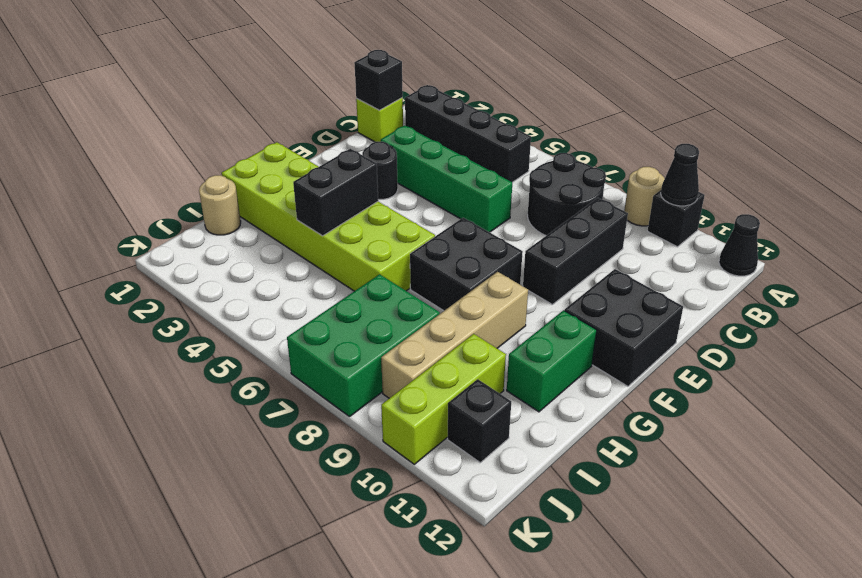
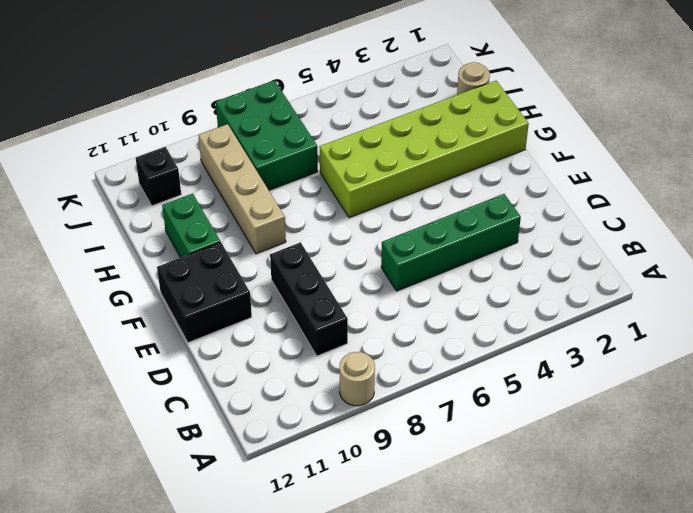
none -> black brick A10 level 1
none -> black cone A12 level 1
none -> black brick B2:B5 level 1

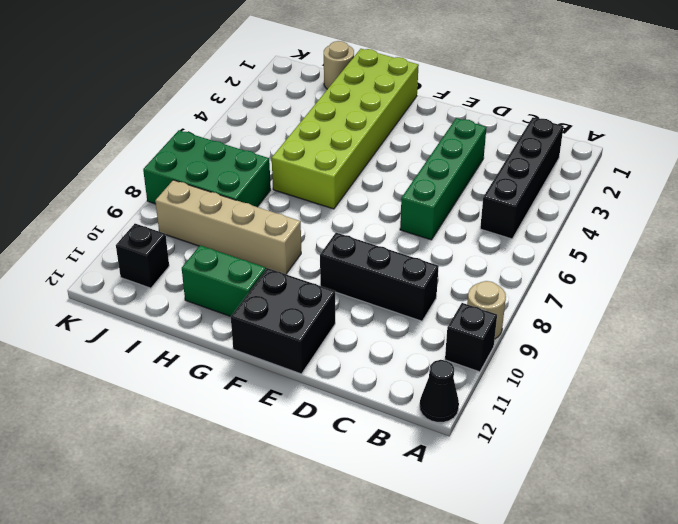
none -> black round brick B7:C8 level 1
none -> lime brick C1 level 1
none -> black round brick E3 level 1

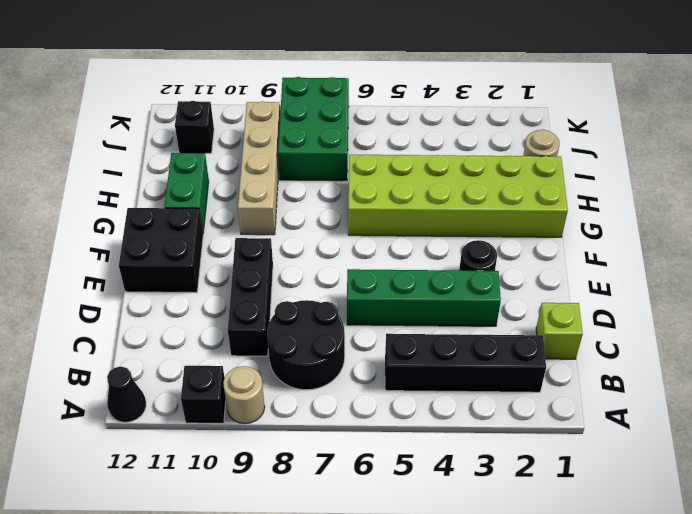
none -> black brick F7:G8 level 1
none -> lime brick I10:K10 level 1
none -> black cone A10 level 2

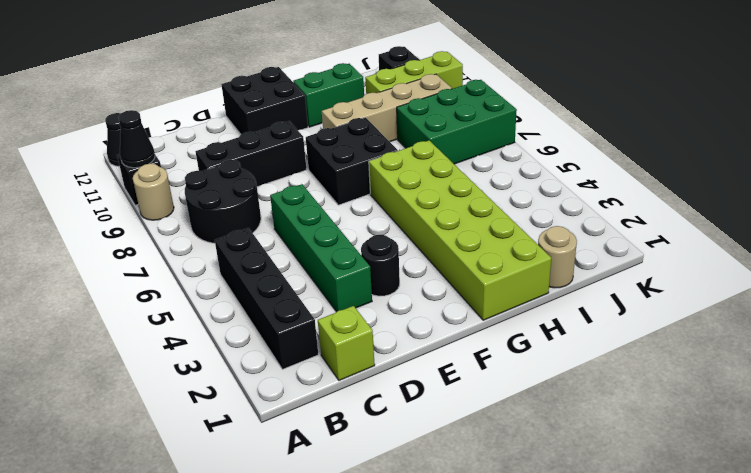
none -> black brick C1 level 2
none -> black brick G4:H4 level 2

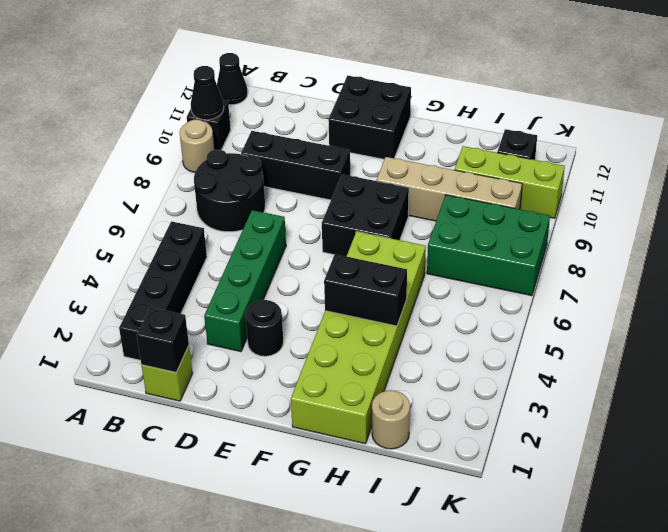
none -> green brick G11:H11 level 1

